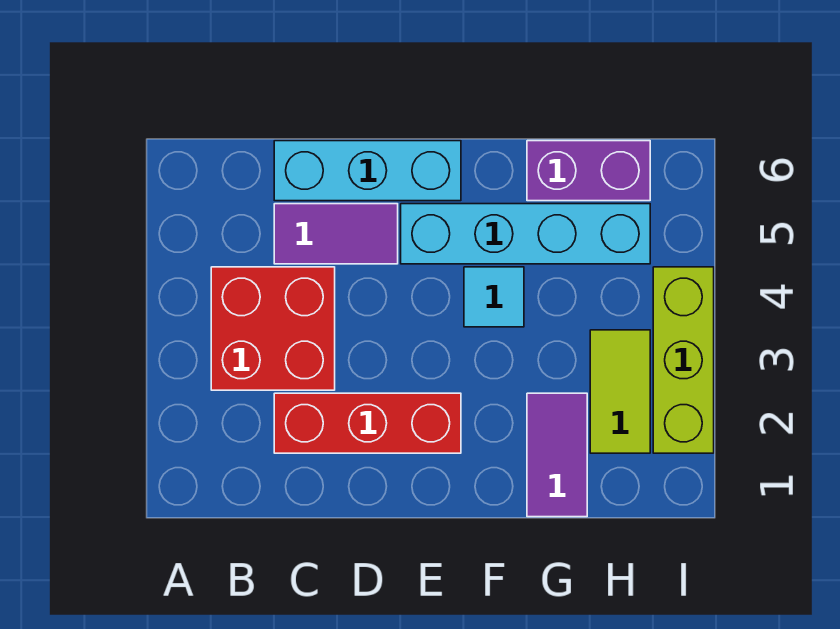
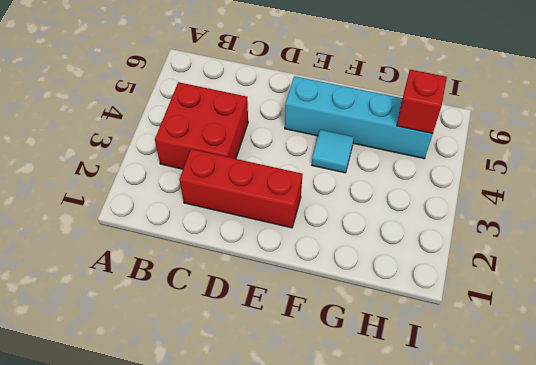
red brick H5 level 2 -> none
none -> purple tile C5:D5 level 1
none -> cyan brick C6:E6 level 1

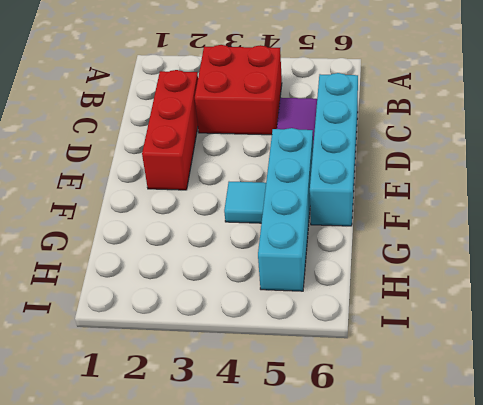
cyan brick C6:F6 level 1 -> cyan brick C6:E6 level 1
none -> purple tile G1:G2 level 1
none -> purple brick G6:H6 level 1

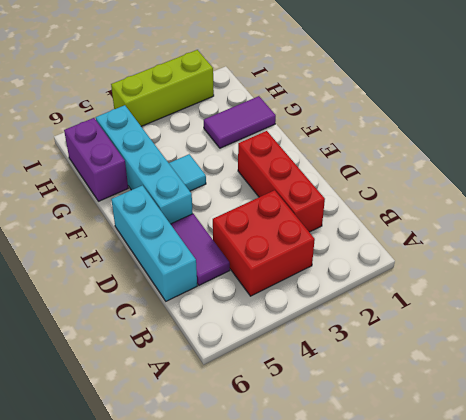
none -> lime tile H2:H3 level 1

